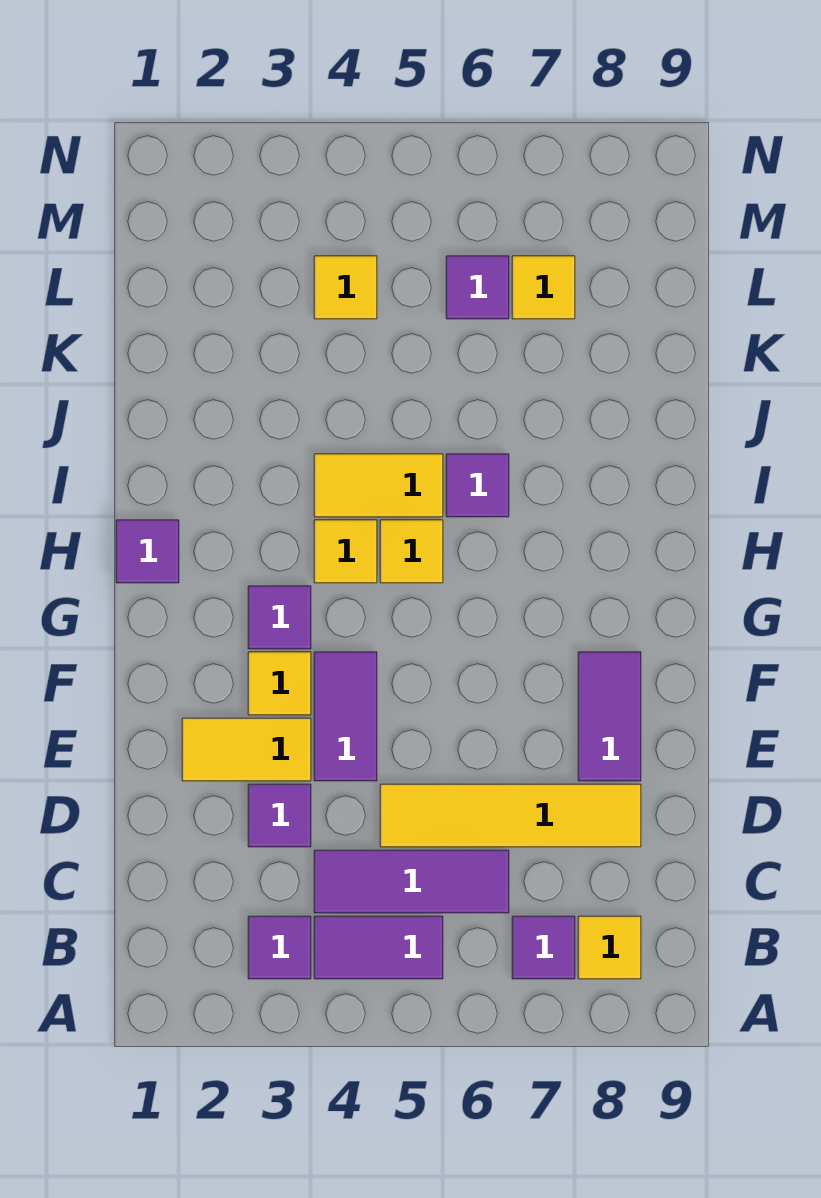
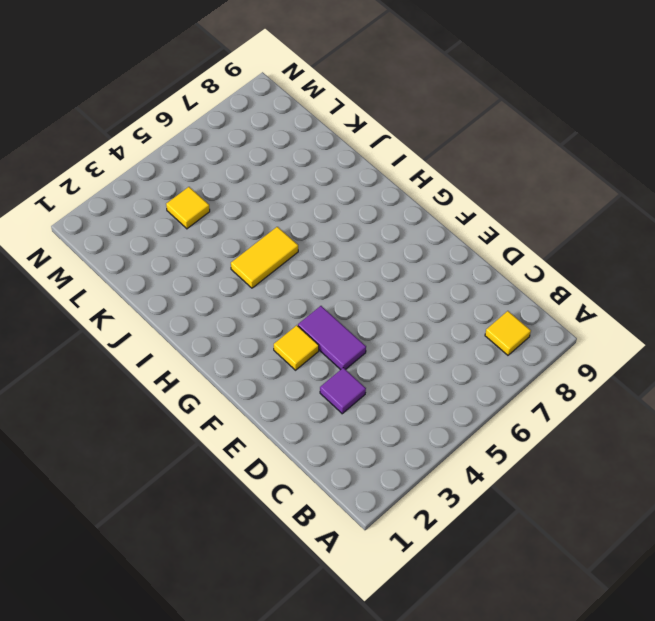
none -> purple tile B3 level 1
none -> purple tile B4:B5 level 1
none -> purple tile B7 level 1

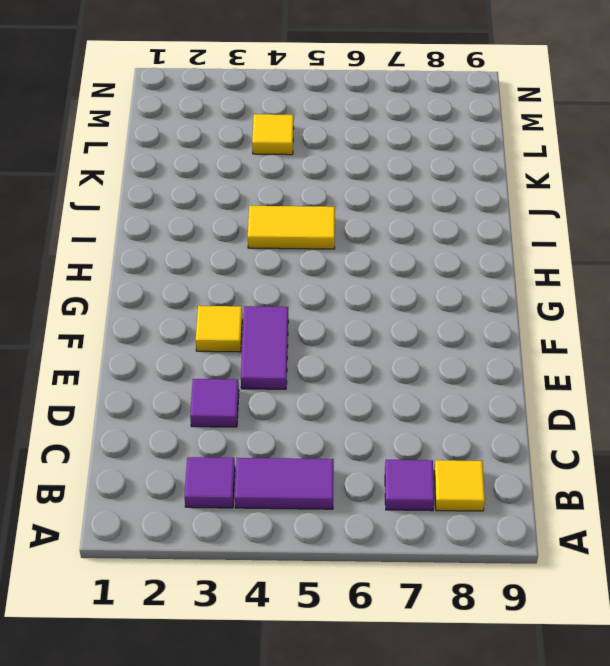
none -> purple tile C4:C6 level 1
none -> yellow tile D5:D8 level 1
none -> yellow tile E2:E3 level 1

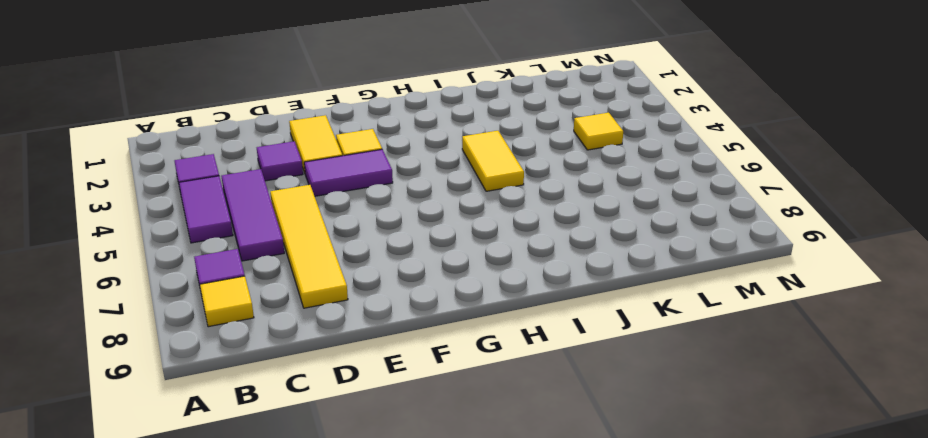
none -> purple tile E8:F8 level 1
none -> purple tile G3 level 1
none -> purple tile H1 level 1

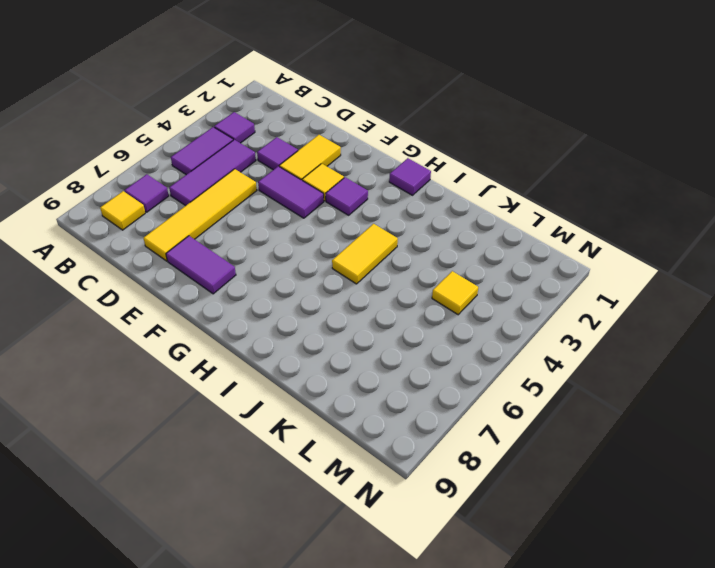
none -> yellow tile H4 level 1
none -> yellow tile H5 level 1
none -> purple tile I6 level 1

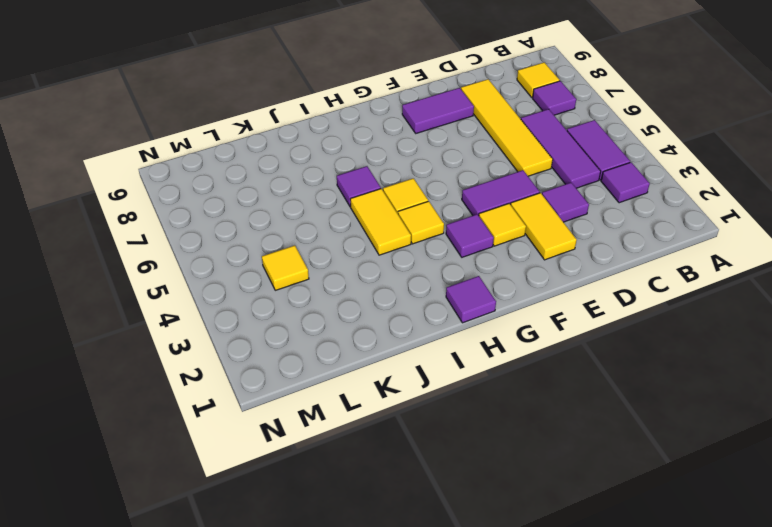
none -> purple tile L6 level 1
none -> yellow tile L7 level 1

